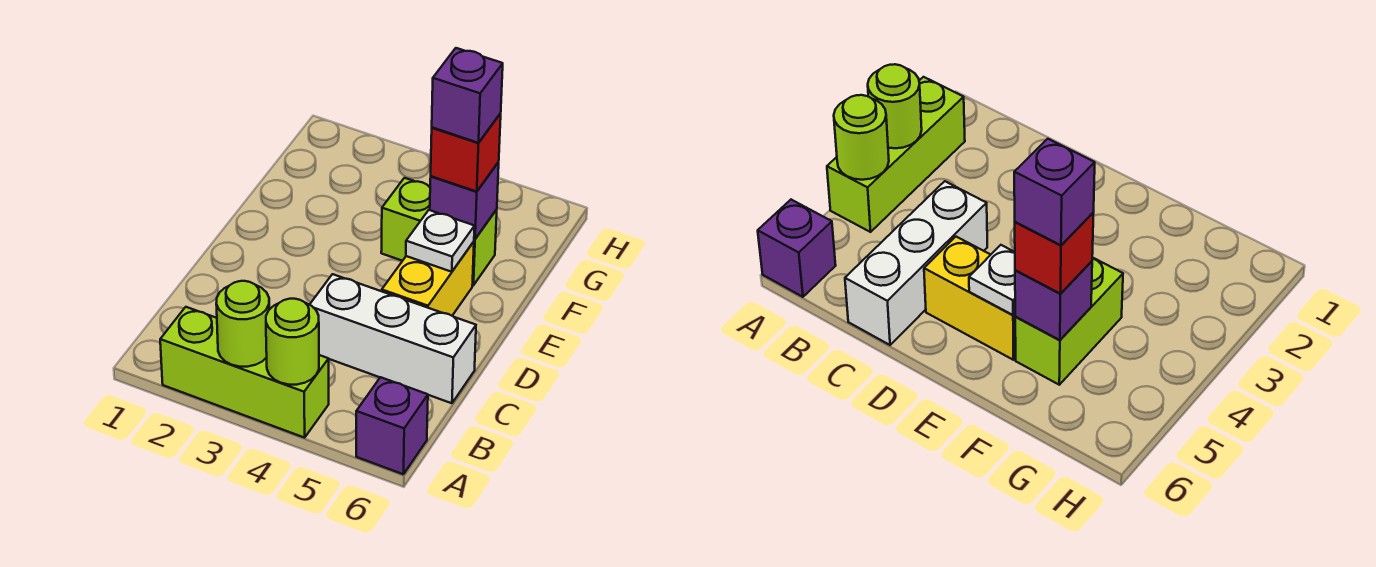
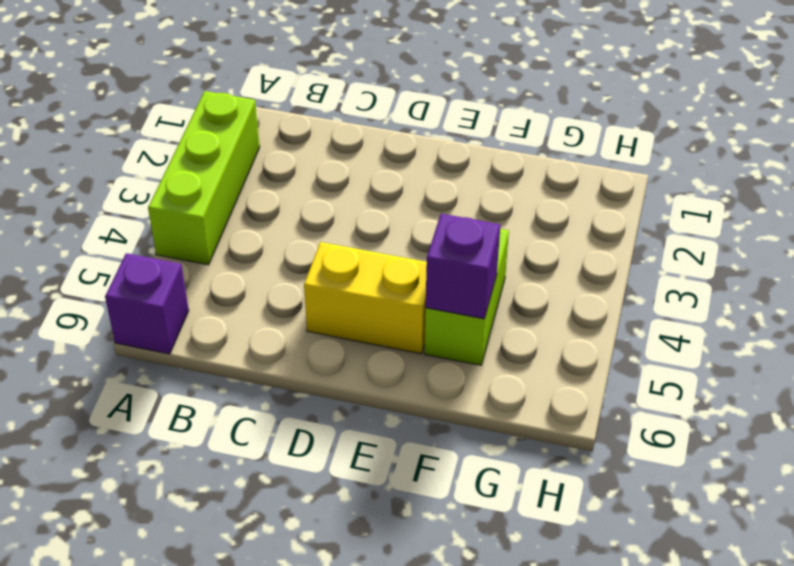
none -> white brick C4:C6 level 1
none -> lime round brick A3 level 2

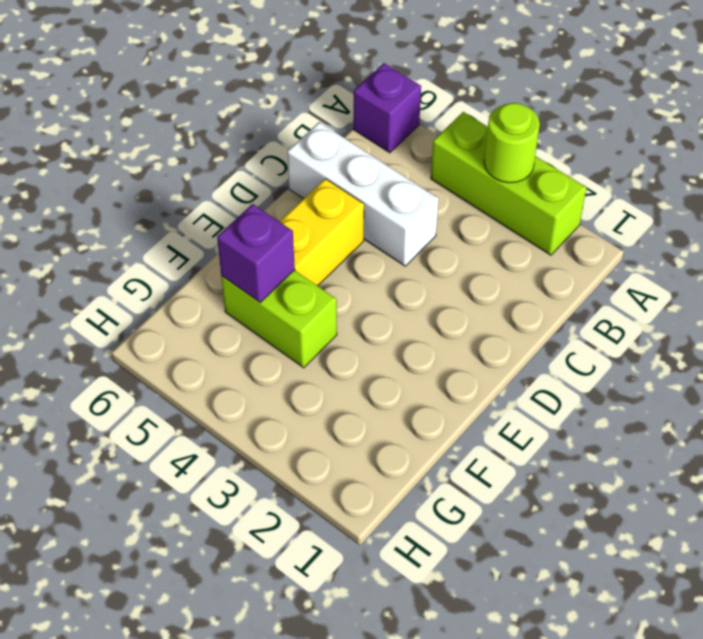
none -> lime round brick A4 level 2
none -> white plate E5 level 2

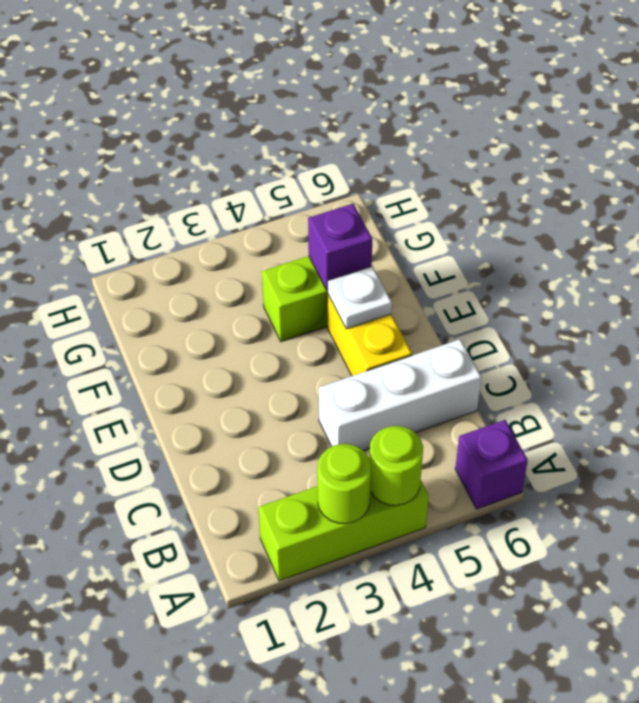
none -> red brick F5 level 3
none -> purple brick F5 level 4

